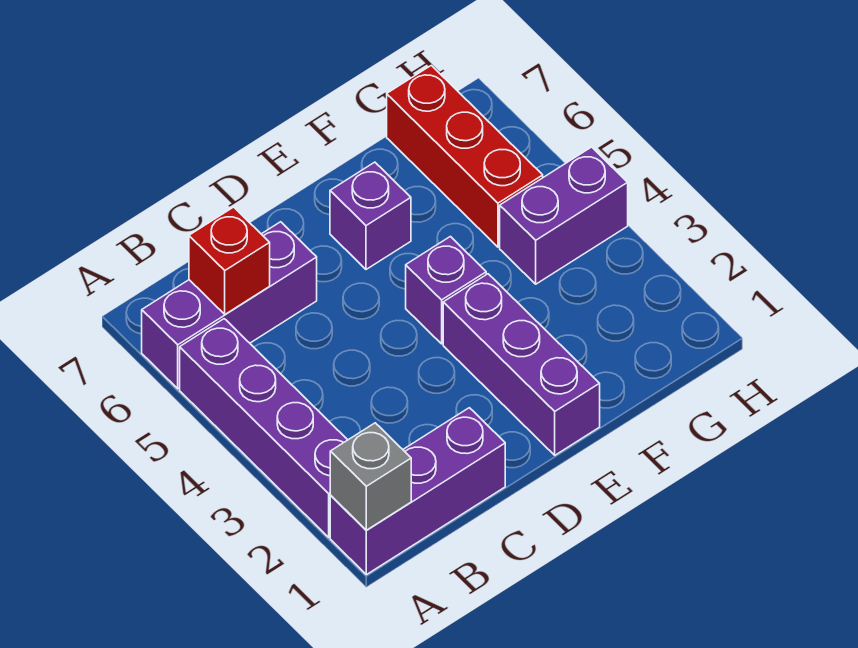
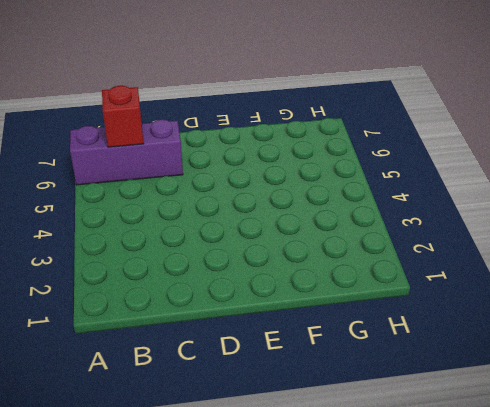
none -> purple brick A1:C1 level 1
none -> purple brick A2:A5 level 1

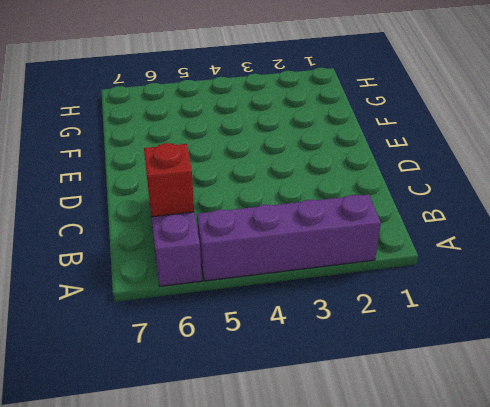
none -> purple brick A1:C1 level 1
none -> purple brick E1:E3 level 1

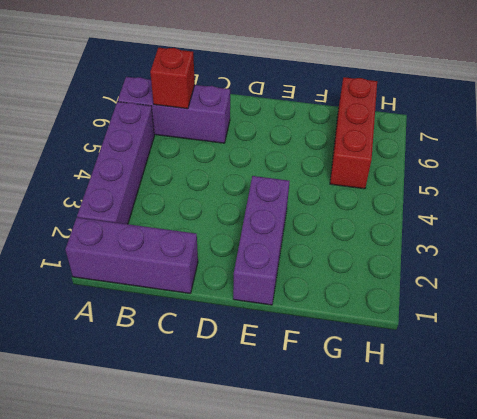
none -> purple brick E4 level 1
none -> purple brick E6 level 1

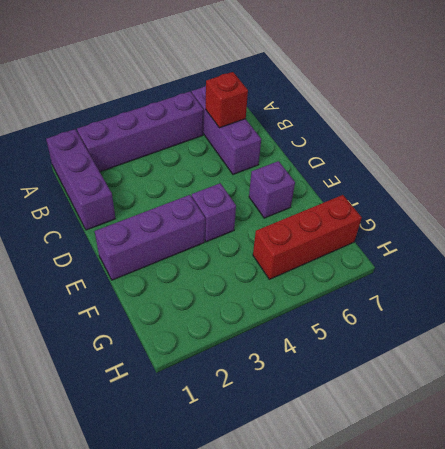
none -> purple brick G4:H4 level 1
none -> grey brick A1 level 2

